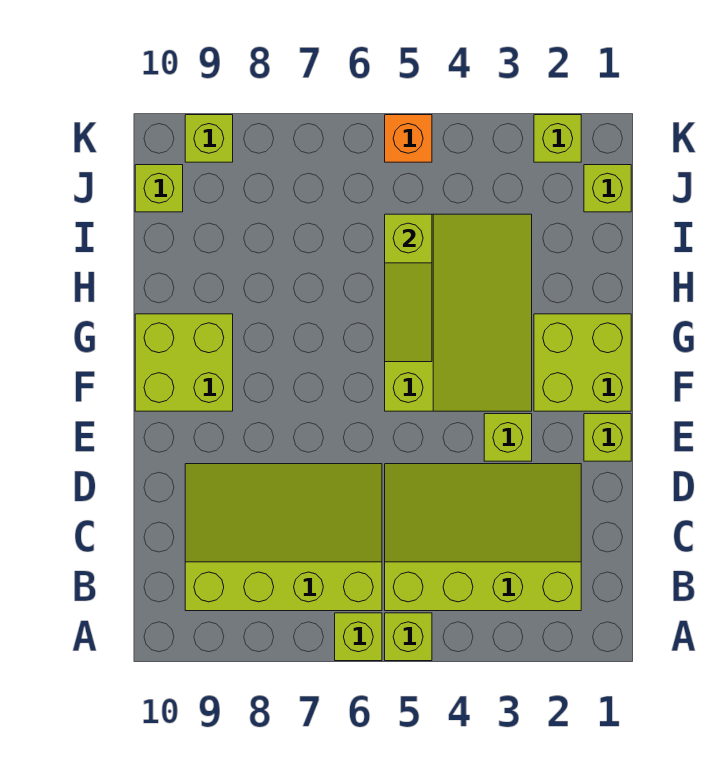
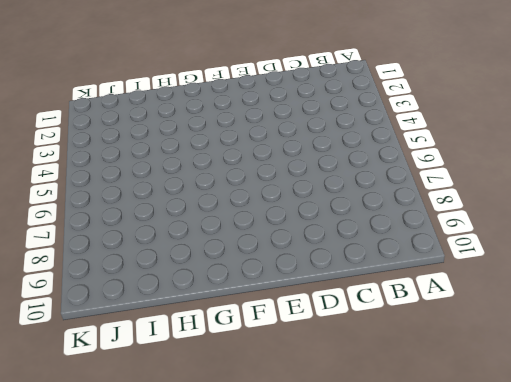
none -> lime brick A5 level 1
none -> lime brick A6 level 1
none -> lime slope B2:D5 level 1 top B

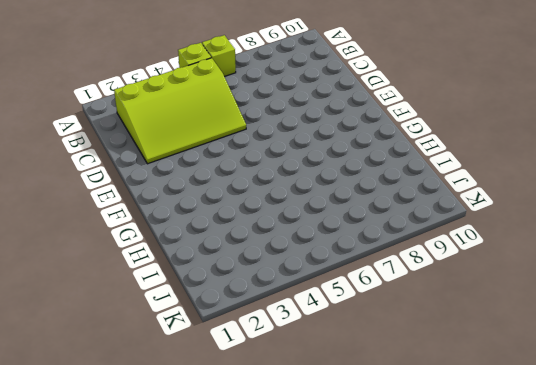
none -> lime slope B6:D9 level 1 top B
none -> lime brick E1 level 1
none -> lime brick E3 level 1

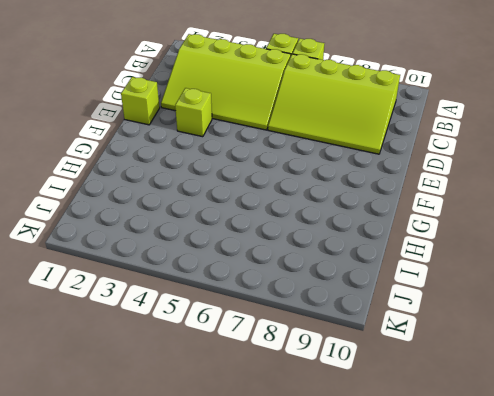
none -> lime brick F1:G2 level 1
none -> lime slope F3:I5 level 1 top 5
none -> lime brick F9:G10 level 1

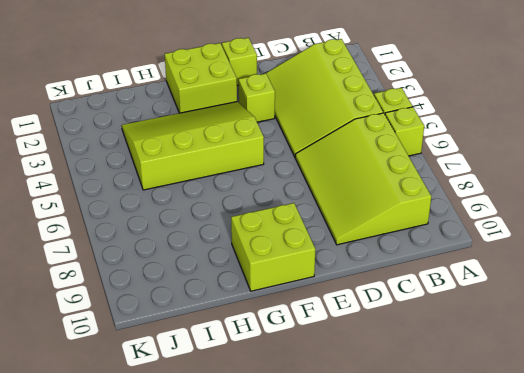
none -> lime brick J1 level 1
none -> lime brick J10 level 1
none -> lime brick K2 level 1

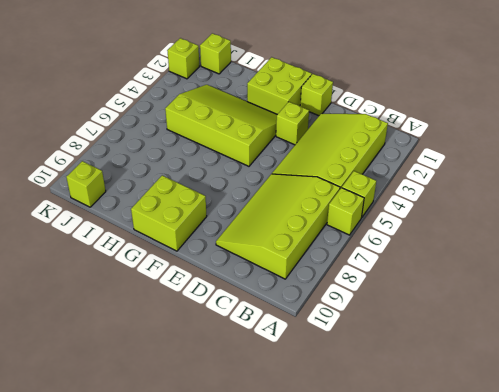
none -> orange brick K5 level 1
none -> lime brick K9 level 1
none -> lime slope G5:I5 level 2 top I

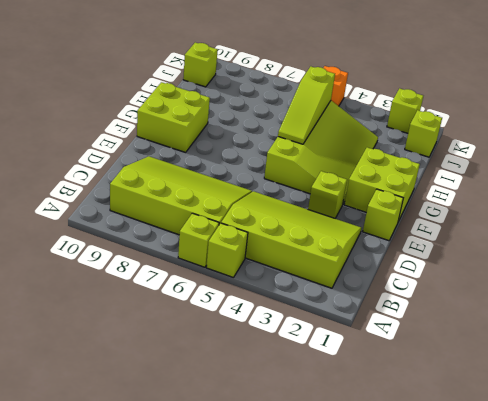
none -> lime brick K9 level 1

